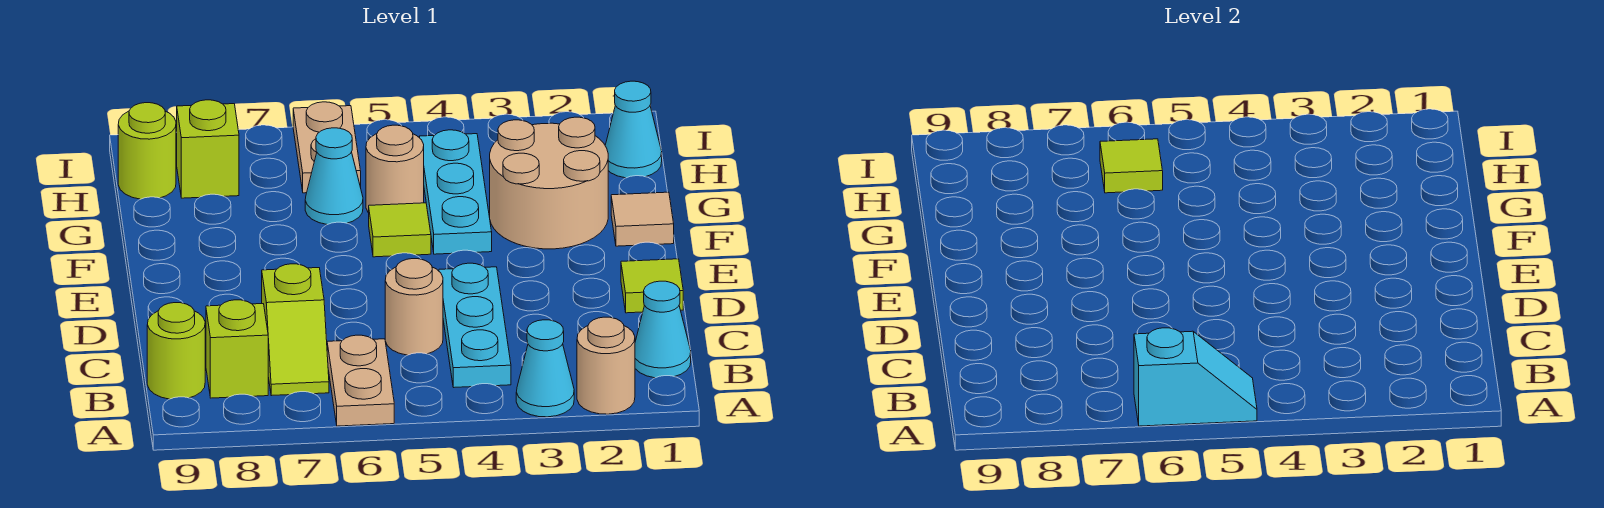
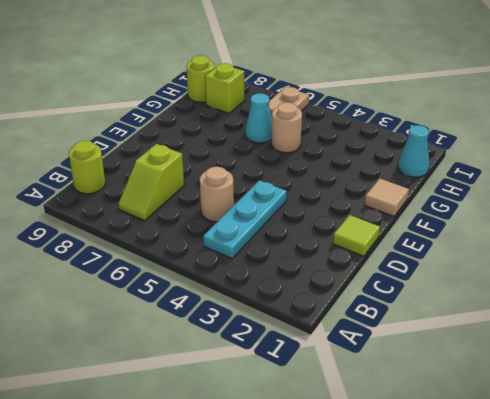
none -> tan round brick A2 level 1
none -> cyan cone A3 level 1
none -> tan plate A6:B6 level 1

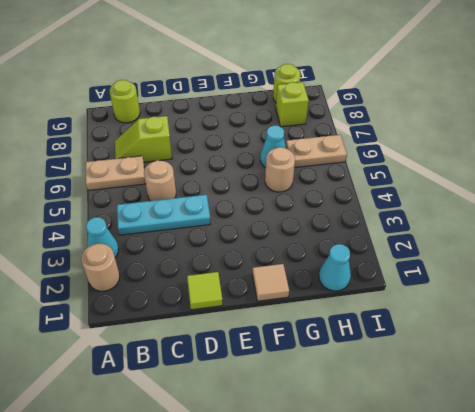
none -> cyan cone B1 level 1
none -> lime brick B8 level 1
none -> tan round brick F2:G3 level 1

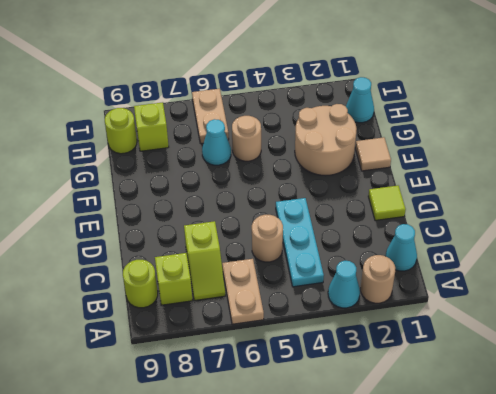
none -> cyan plate F4:H4 level 1
none -> lime tile F5 level 1
none -> cyan slope A5:A6 level 2 top 6

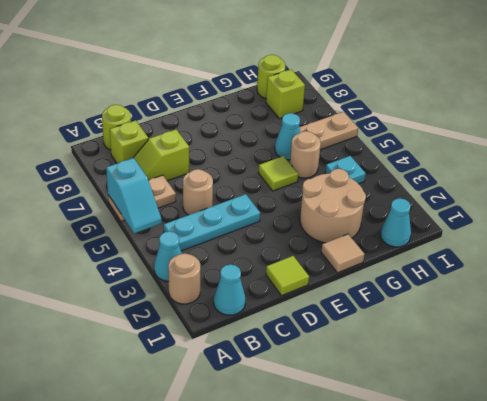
cyan plate H4 level 1 -> cyan plate F4:H4 level 1
none -> lime tile H6 level 2

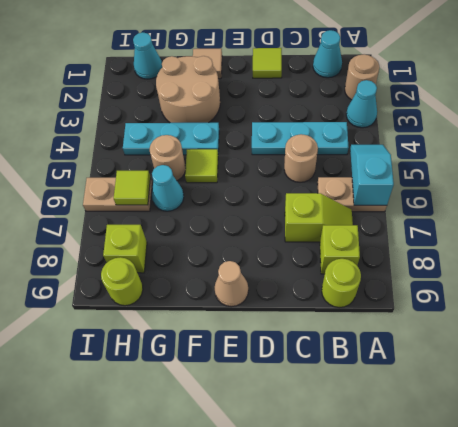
tan cone E9 level 1 -> none

